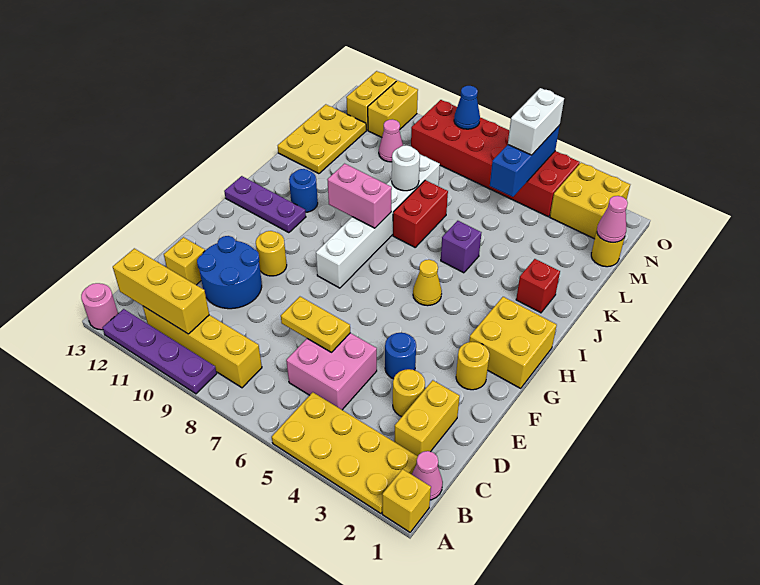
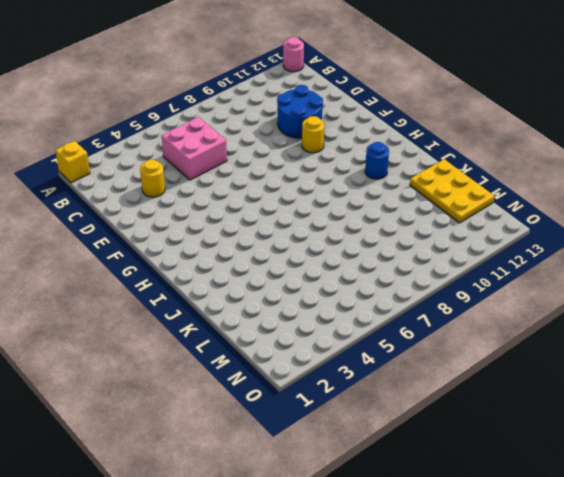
none -> yellow plate A2:B5 level 1
none -> purple plate A9:A12 level 1
none -> pink cone B1 level 1
none -> yellow brick B8:B11 level 1

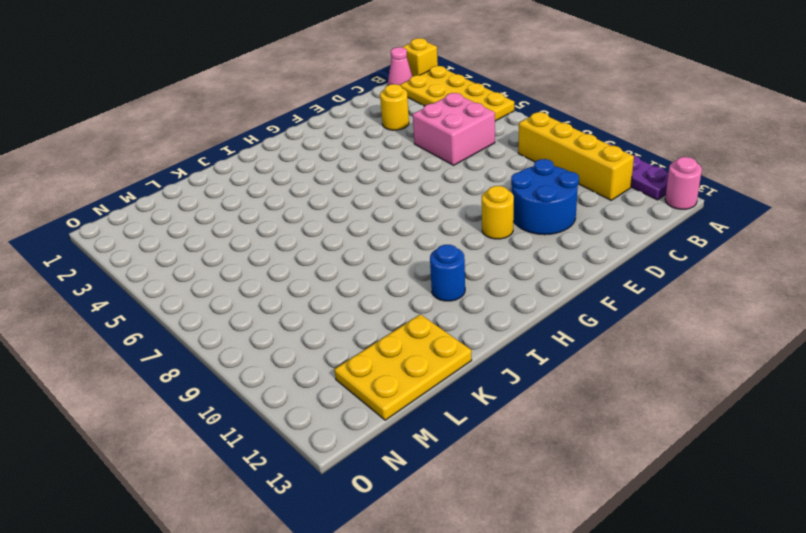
none -> yellow brick C2:D2 level 1
none -> yellow brick D12 level 1
none -> blue round brick E4 level 1
none -> yellow round brick F2 level 1

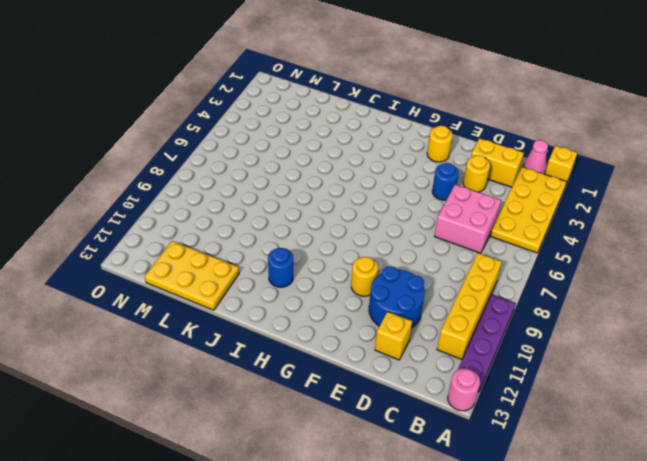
none -> yellow brick G1:H2 level 1
none -> white brick G8:L8 level 1
none -> yellow cone H5 level 1
none -> purple plate H11:H13 level 1

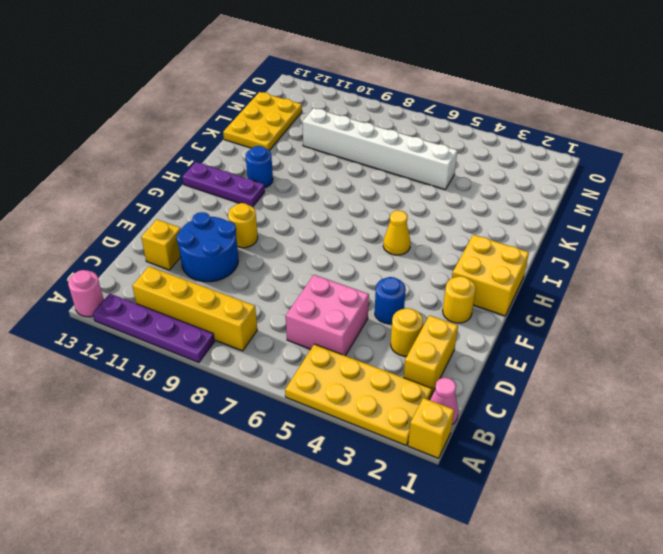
white brick L5:L10 level 1 -> white brick G8:L8 level 1
none -> red brick J2 level 1
none -> purple brick J5 level 1
none -> red brick J7:K7 level 1
none -> yellow round brick M1 level 1

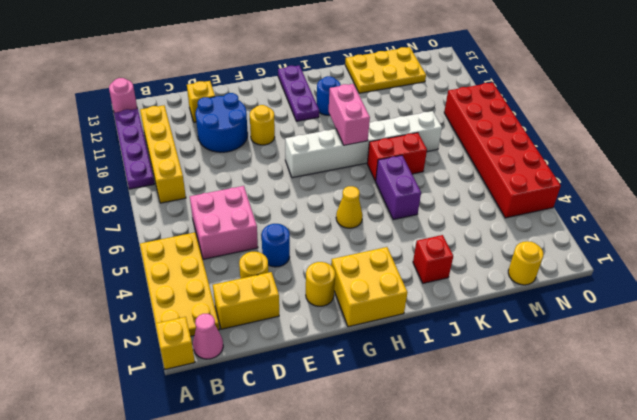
purple brick J5:J6 level 1 -> purple brick J5 level 1
none -> pink cone M10 level 1
none -> yellow brick N2:O3 level 1
none -> yellow brick N11:O11 level 1
none -> yellow brick N12:O12 level 1

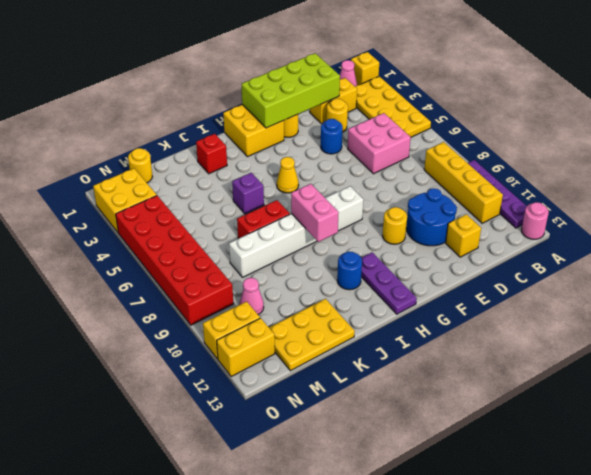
lime brick D1:G2 level 2 -> none
none -> yellow brick B10:B12 level 2
none -> yellow plate D6:D7 level 2
none -> white round brick K8 level 2
none -> pink cone M1 level 2

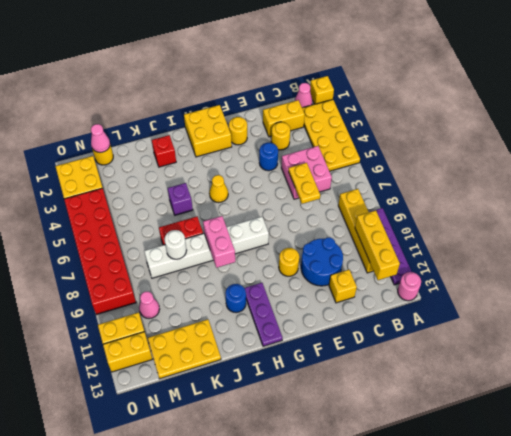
none -> blue brick M5:O5 level 2
none -> blue cone O8 level 2
none -> white brick N5:O5 level 3

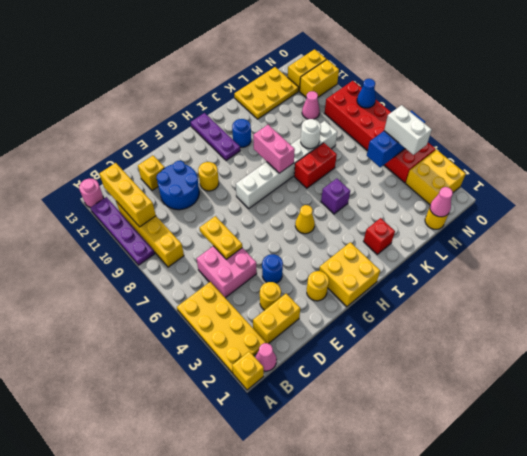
white brick N4:N5 level 3 -> white brick N5:O5 level 3

